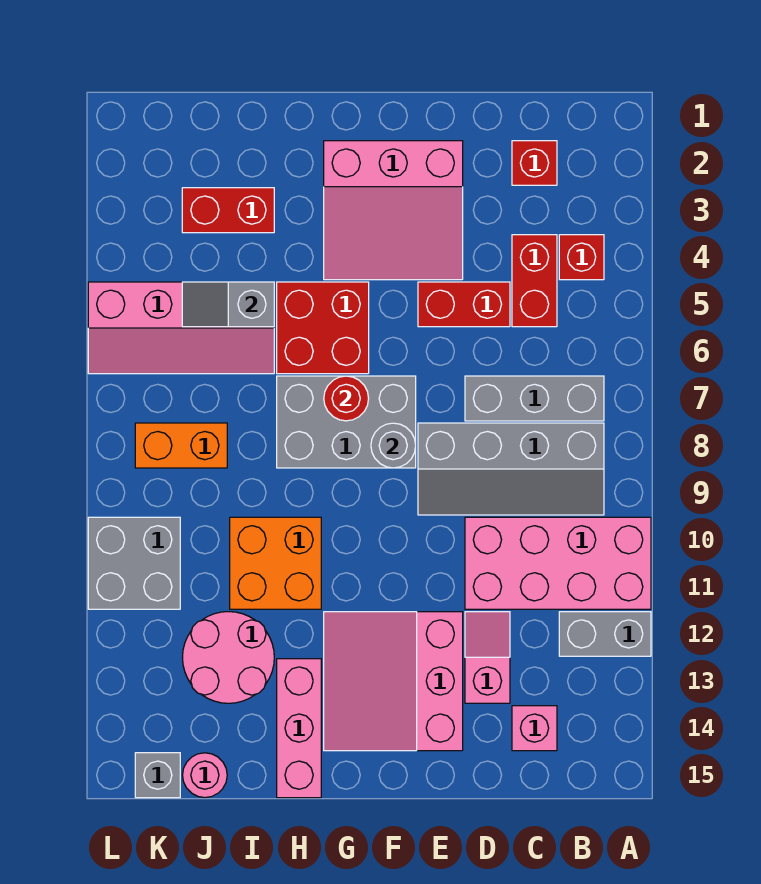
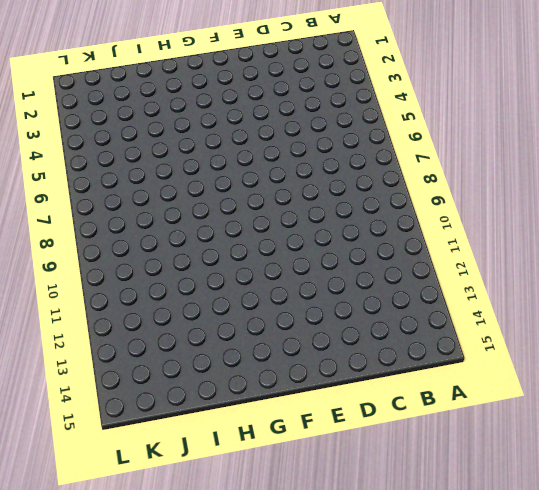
none -> pink brick A10:D11 level 1
none -> grey brick A12:B12 level 1
none -> red brick B4 level 1

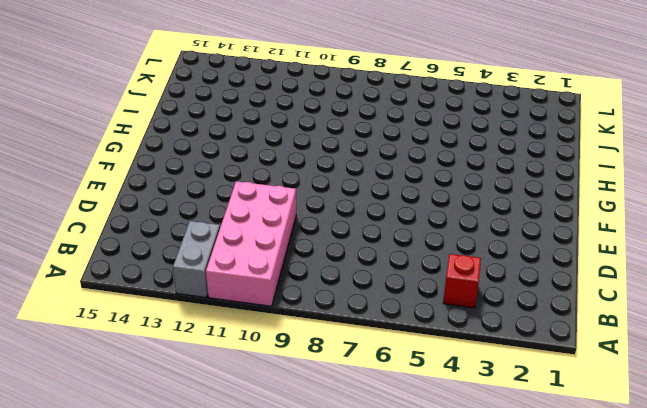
none -> grey brick B7:D7 level 1
none -> grey slope B8:E9 level 1 top 8
none -> red brick C2 level 1

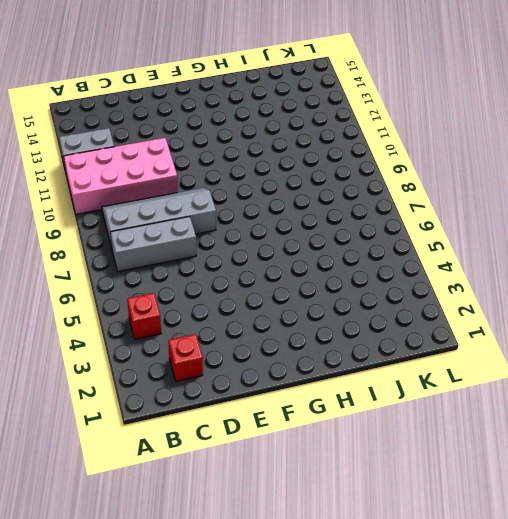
none -> red brick C4:C5 level 1
none -> pink brick C14 level 1
none -> red brick D5:E5 level 1

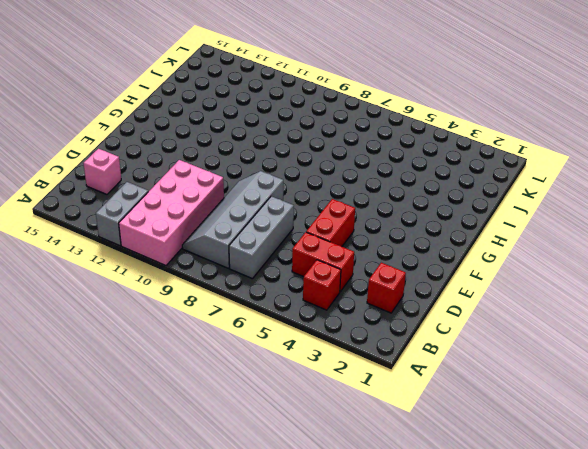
none -> pink slope D12:D13 level 1 top 13
none -> pink slope E2:G4 level 1 top 2
none -> pink slope E12:G14 level 1 top E

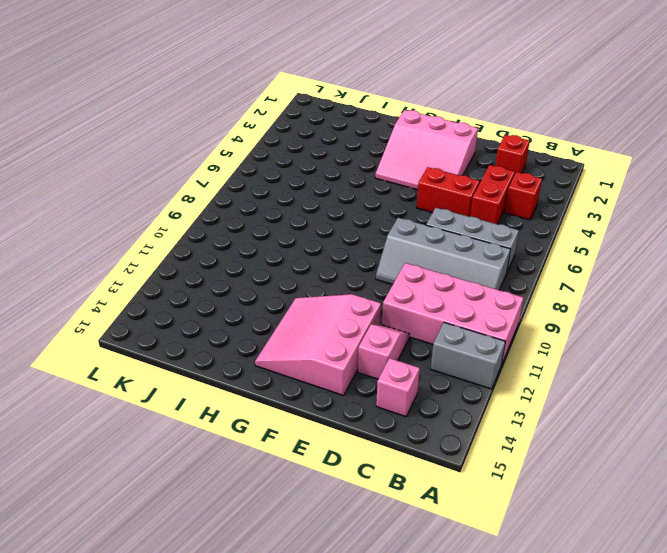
none -> grey brick F7:H8 level 1
none -> red brick G5:H6 level 1
none -> orange brick H10:I11 level 1

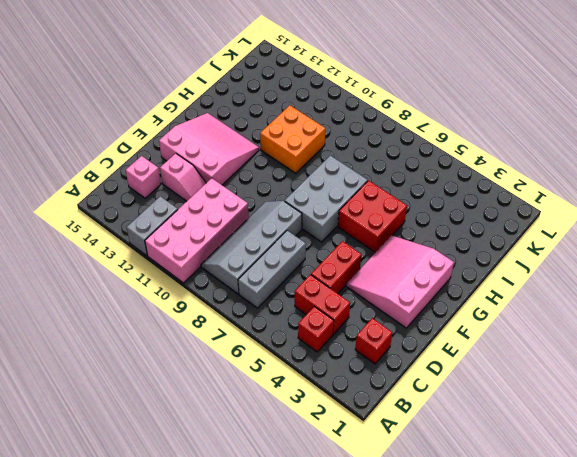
none -> pink brick H13:H15 level 1
none -> red brick I3:J3 level 1
none -> pink slope I5:L6 level 1 top 5

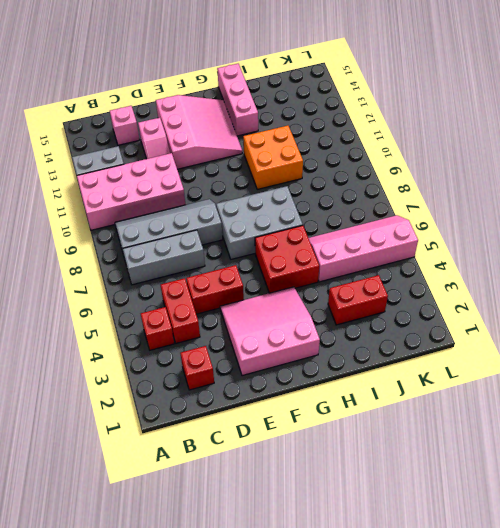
none -> pink round brick I12:J13 level 1
none -> orange brick J8:K8 level 1
none -> pink round brick J15 level 1

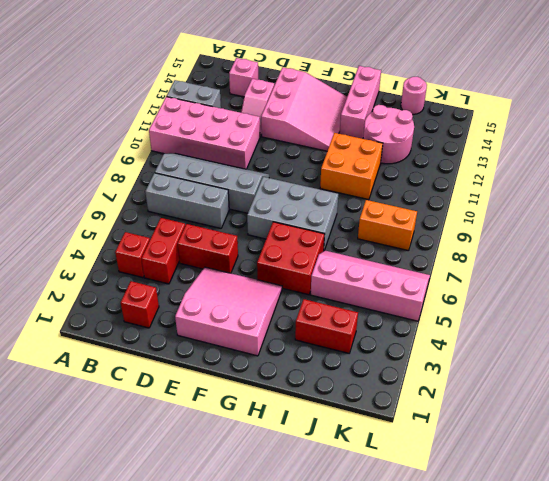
none -> grey brick K10:L11 level 1
none -> grey brick K15 level 1
none -> grey round brick F8 level 2

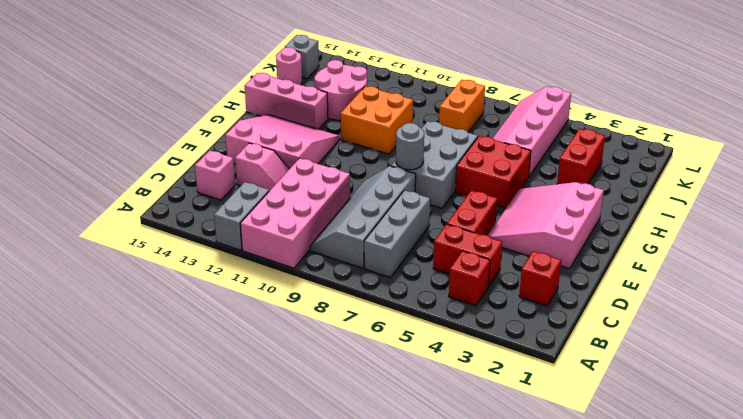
none -> grey brick K10:L11 level 1
none -> red round brick G7 level 2
none -> grey slope I5:J5 level 2 top I

